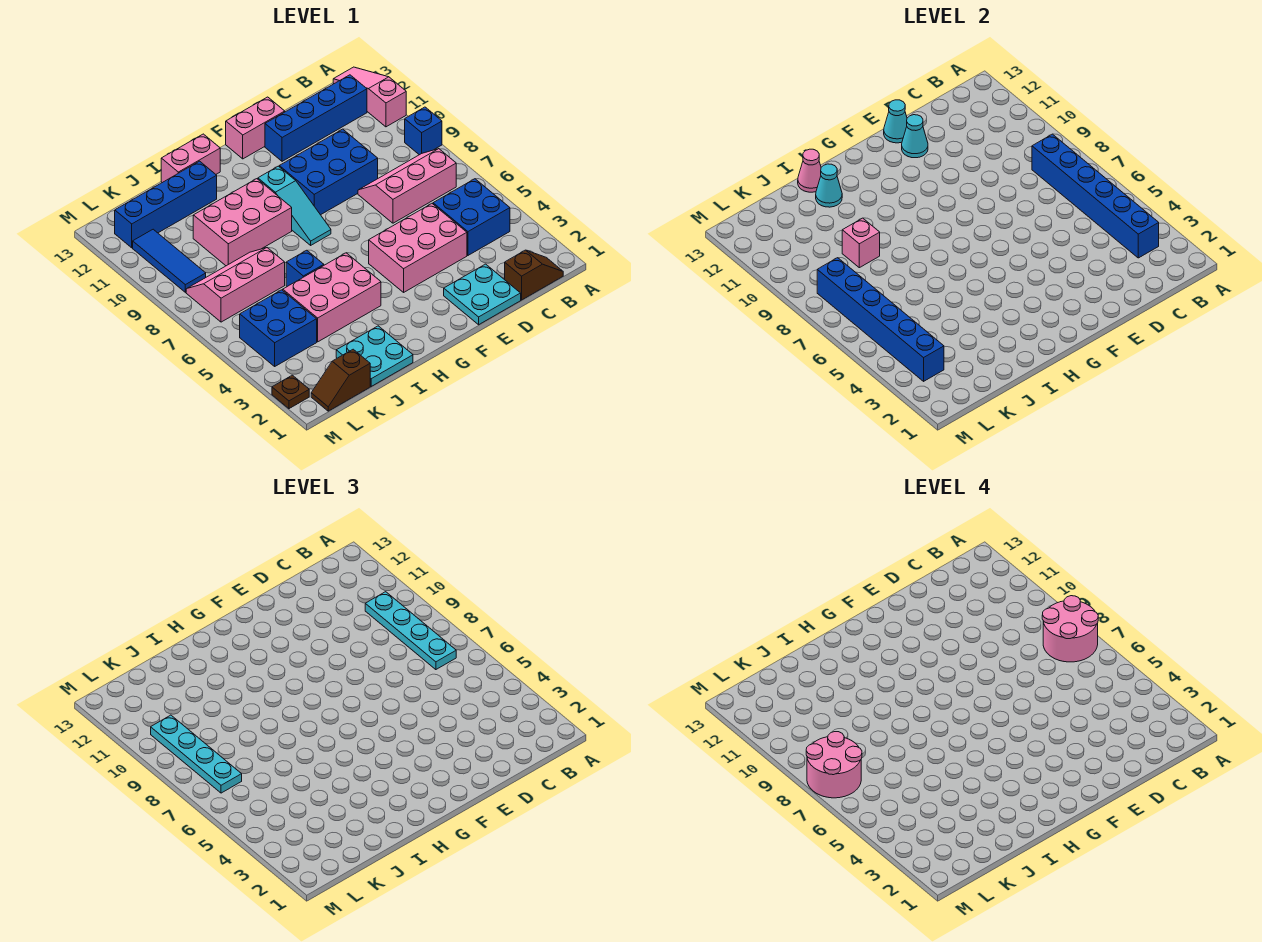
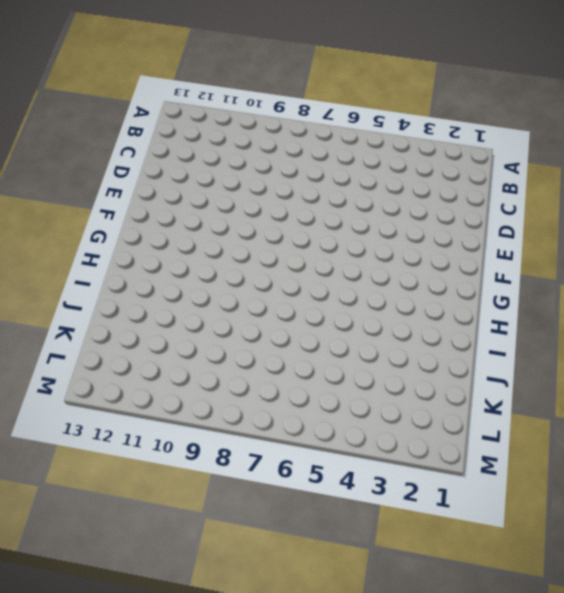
none -> blue brick A9 level 1
none -> pink slope A11:A13 level 1 top 11
none -> brown slope B1:C1 level 1 top C
none -> blue brick B4:C5 level 1

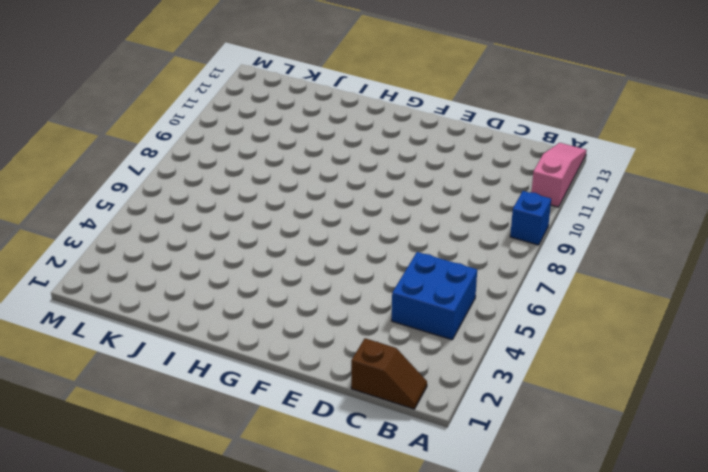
none -> pink slope B7:D8 level 1 top 7
none -> blue brick B12:E12 level 1
none -> cyan plate D1:E2 level 1
none -> pink brick D4:F5 level 1

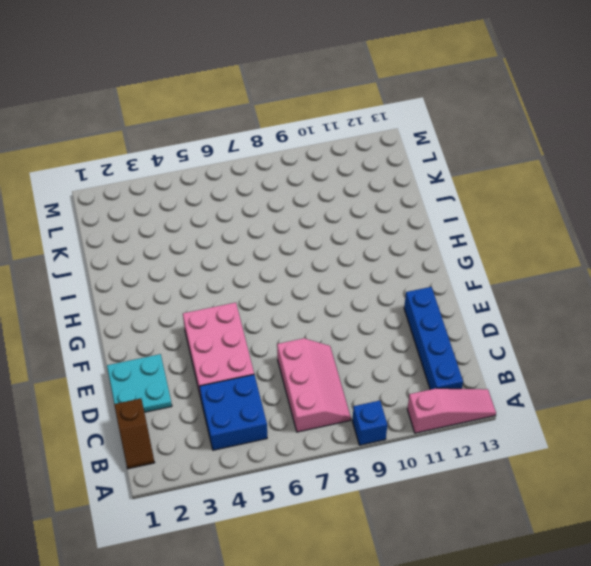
none -> blue brick D9:F10 level 1
none -> pink brick E13:F13 level 1
none -> cyan slope G8:G10 level 1 top 10
none -> pink brick H4:J5 level 1

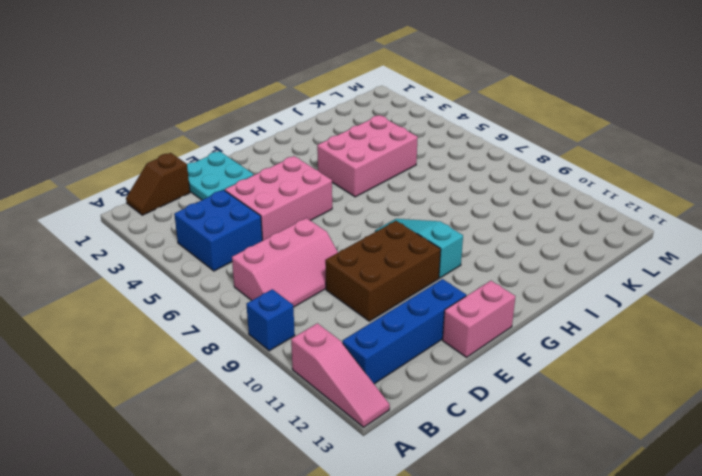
brown brick D9:F10 level 1 -> blue brick D9:F10 level 1
none -> pink brick H9:J10 level 1
none -> pink brick H13:I13 level 1
none -> cyan plate I1:J2 level 1
none -> blue brick I6 level 1

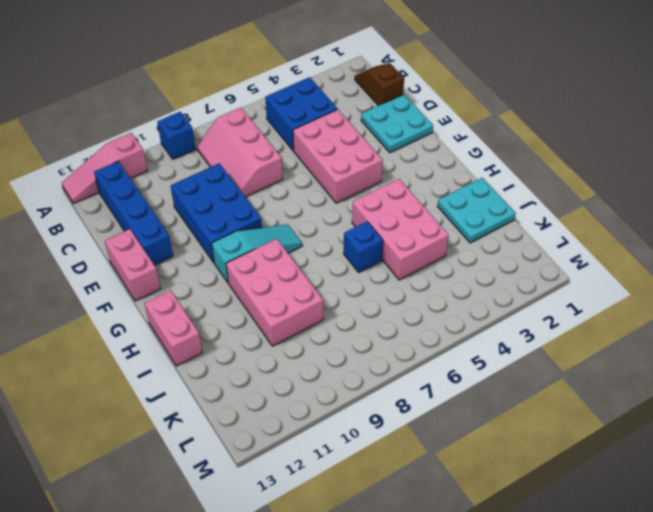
none -> blue brick I12:L12 level 1
none -> pink slope J7:L8 level 1 top 7
none -> brown slope K1:L1 level 1 top K
none -> blue brick K4:L5 level 1

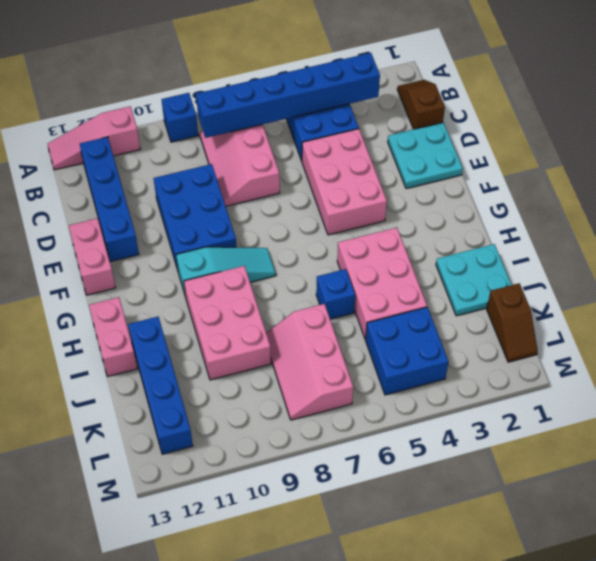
none -> blue tile L9:L11 level 1
none -> brown plate M2 level 1
none -> cyan cone E12 level 2
none -> cyan cone E13 level 2

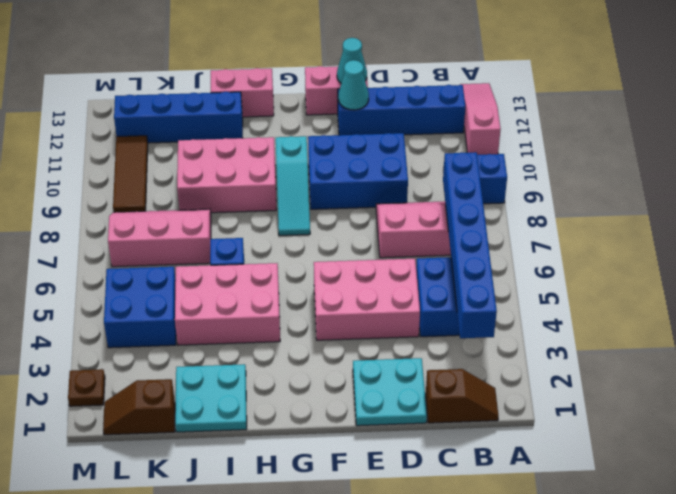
brown tile L9:L11 level 1 -> blue tile L9:L11 level 1
none -> cyan cone I12 level 2
none -> pink cone I13 level 2
none -> pink brick J9 level 2
none -> blue brick L3:L8 level 2

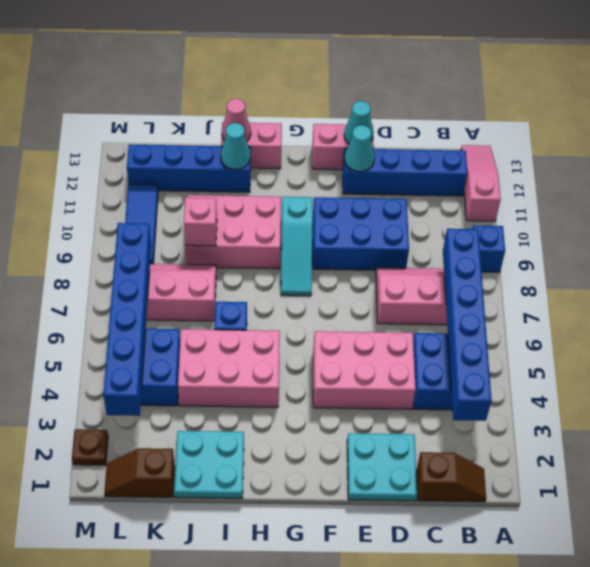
none -> cyan plate B7:B10 level 3
none -> cyan plate L7:L10 level 3
none -> pink round brick A7:B8 level 4
none -> pink round brick L7:M8 level 4

